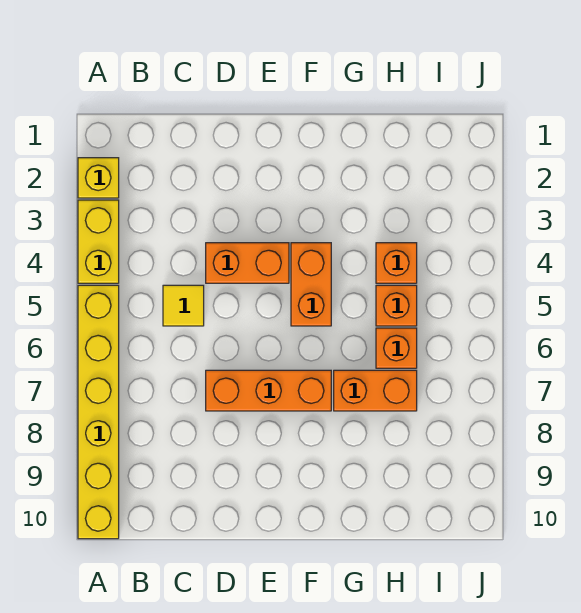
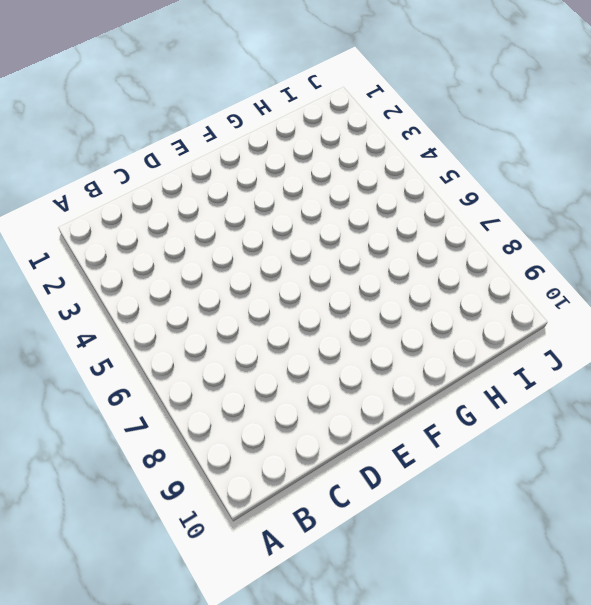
none -> yellow brick A2 level 1
none -> yellow brick A3:A4 level 1

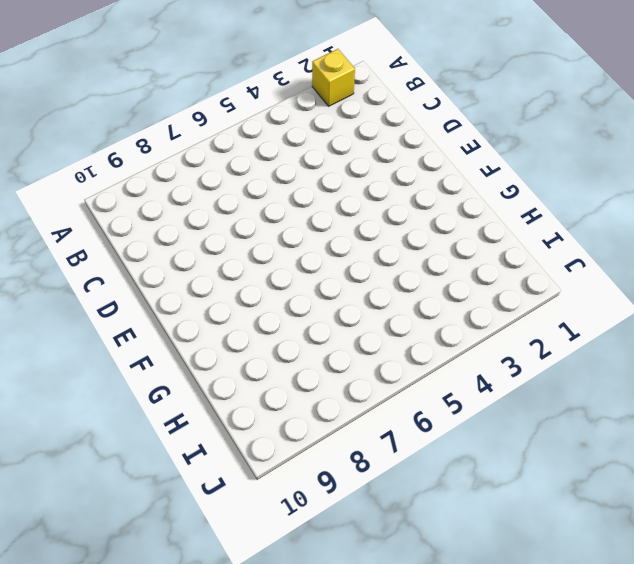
none -> yellow brick A3:A4 level 1
none -> yellow brick A5:A10 level 1

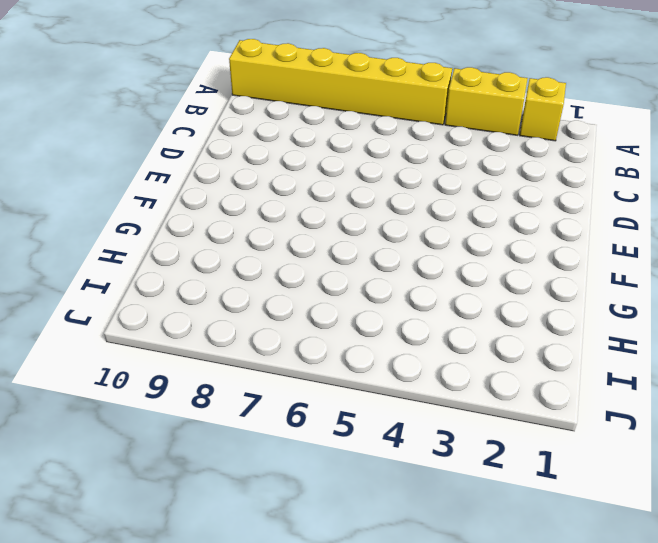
none -> yellow tile C5 level 1
none -> orange brick D4:E4 level 1

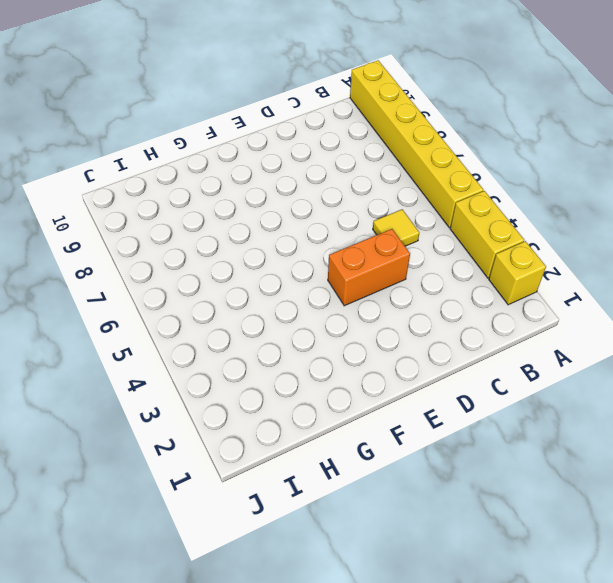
none -> orange brick D7:F7 level 1
none -> orange brick F4:F5 level 1

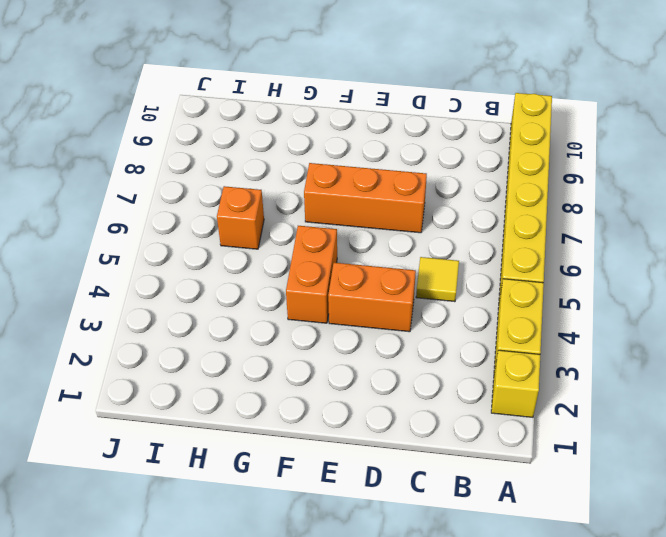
none -> orange brick G7:H7 level 1
none -> orange brick H4 level 1

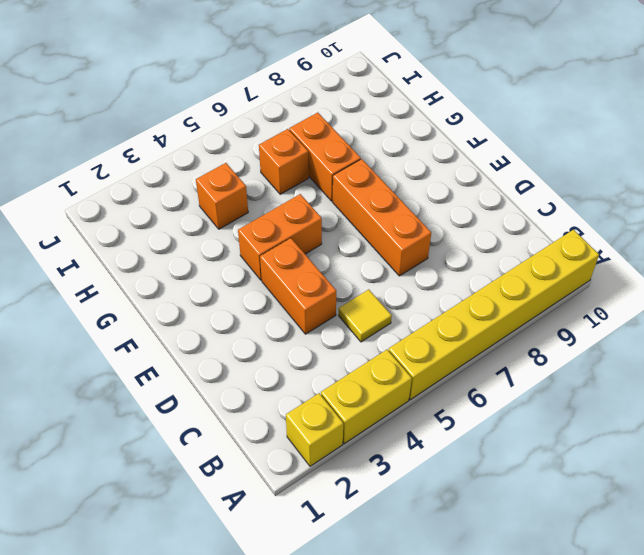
none -> orange brick H5 level 1

